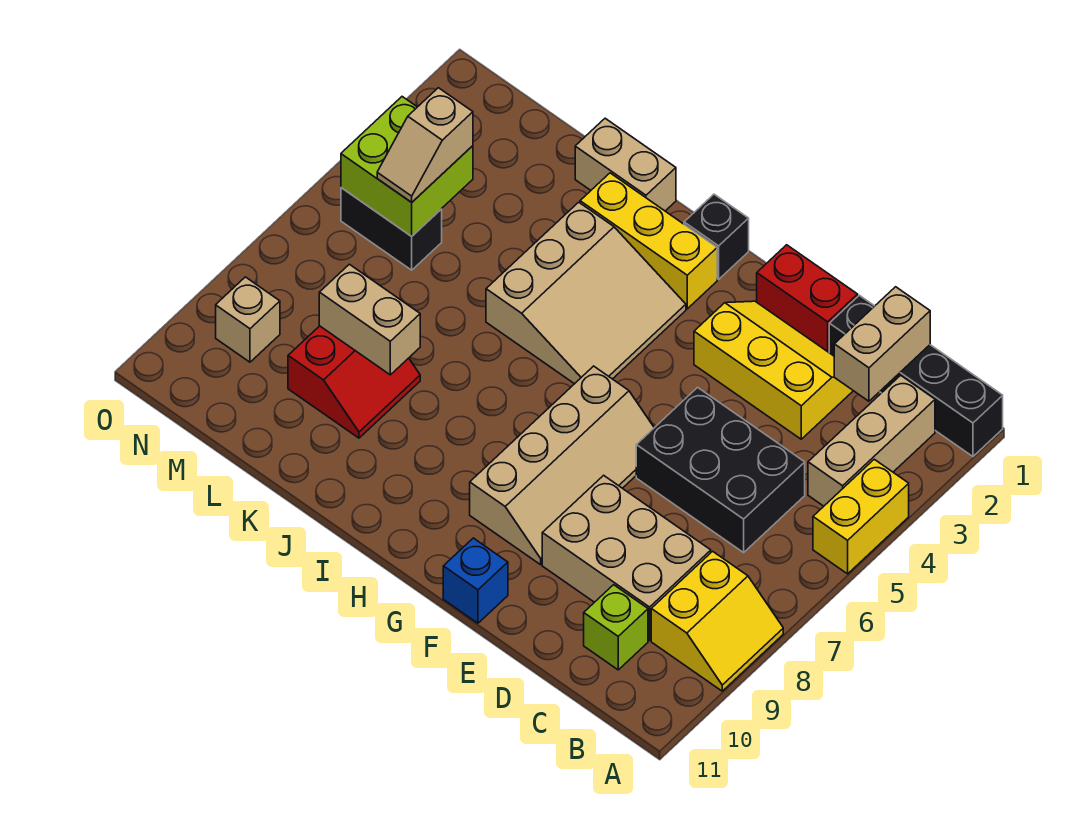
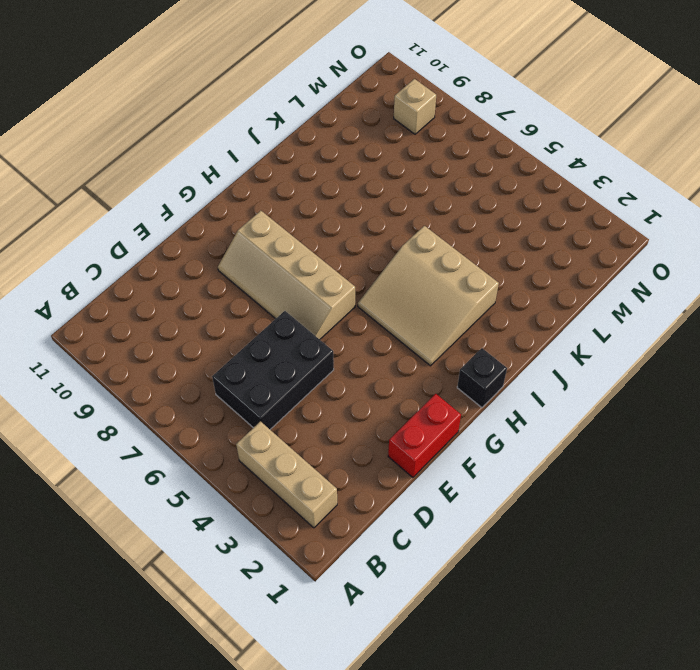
none -> black brick A1:D1 level 1
none -> yellow brick A4:A5 level 1
none -> yellow slope A8:B9 level 1 top B

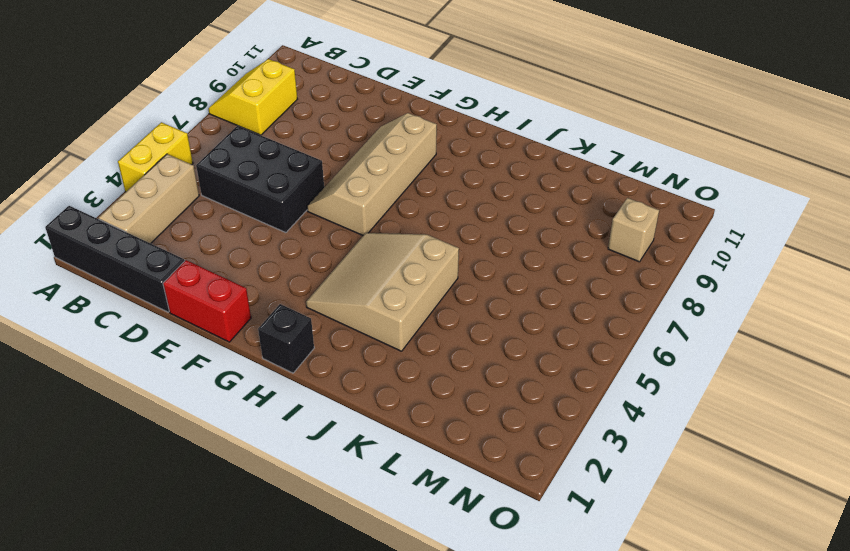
none -> tan brick C8:E9 level 1
none -> lime brick C10 level 1
none -> yellow slope D2:F3 level 1 top 3

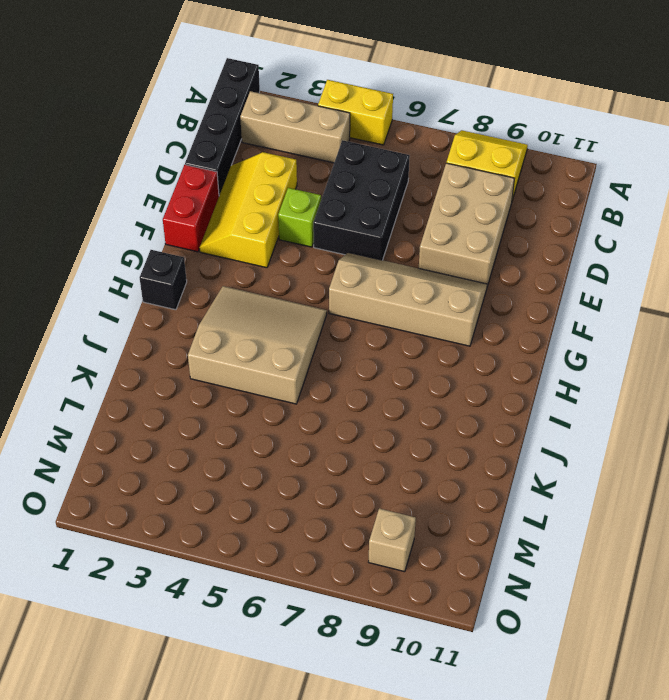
lime brick E4 level 1 -> lime brick C10 level 1
none -> blue brick F11 level 1
none -> yellow brick H2:J2 level 1
none -> tan brick J1:K1 level 1

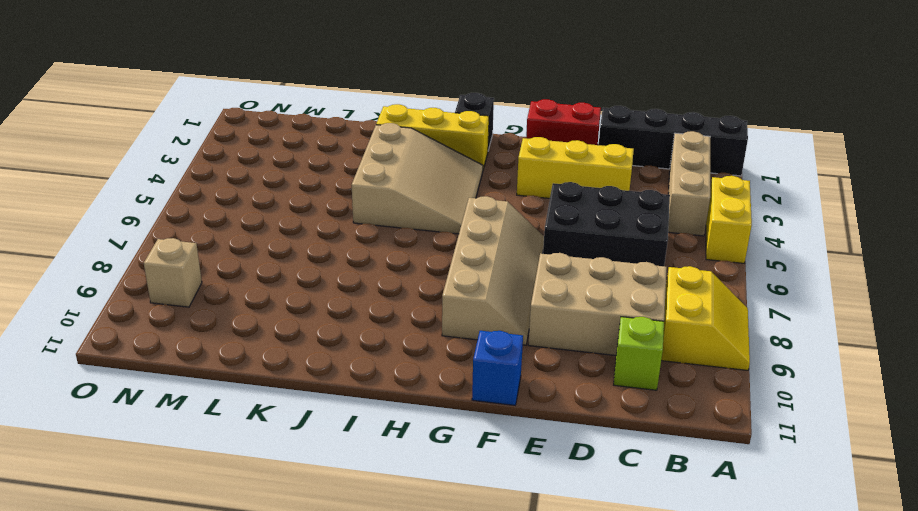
none -> tan brick J1:K1 level 1
none -> red slope K8:L9 level 1 top L
none -> black brick M5:N5 level 1

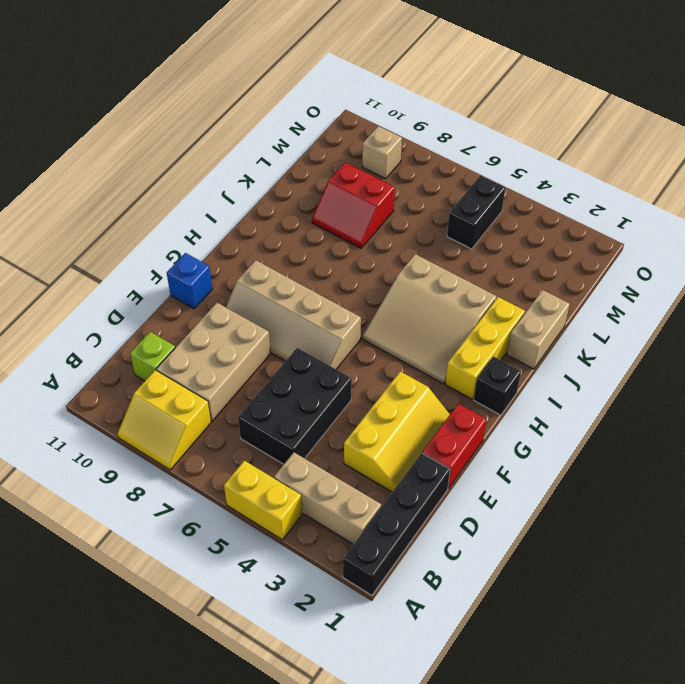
none -> tan brick C1:C2 level 2
none -> tan brick K8:L8 level 2
none -> lime brick M4:N5 level 2

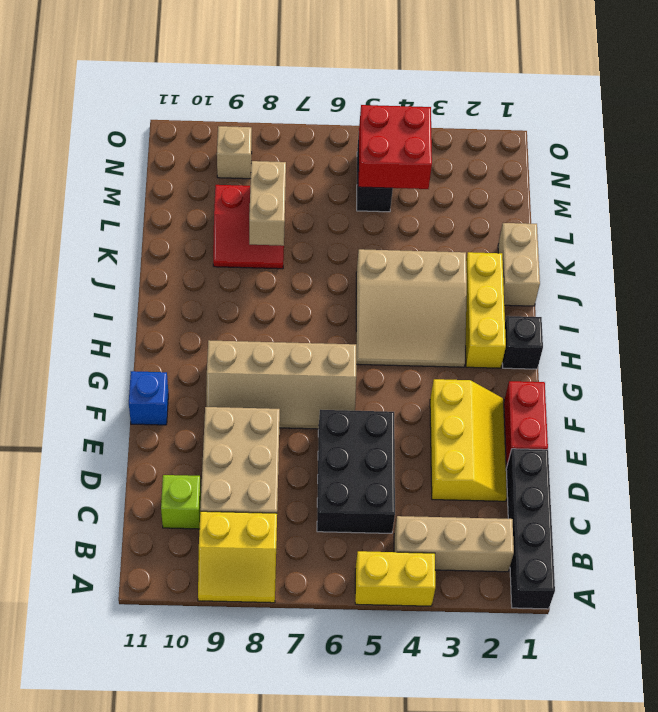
red brick M4:N5 level 2 -> lime brick M4:N5 level 2
none -> tan brick C1:C2 level 2
none -> tan slope M4:M5 level 3 top 4

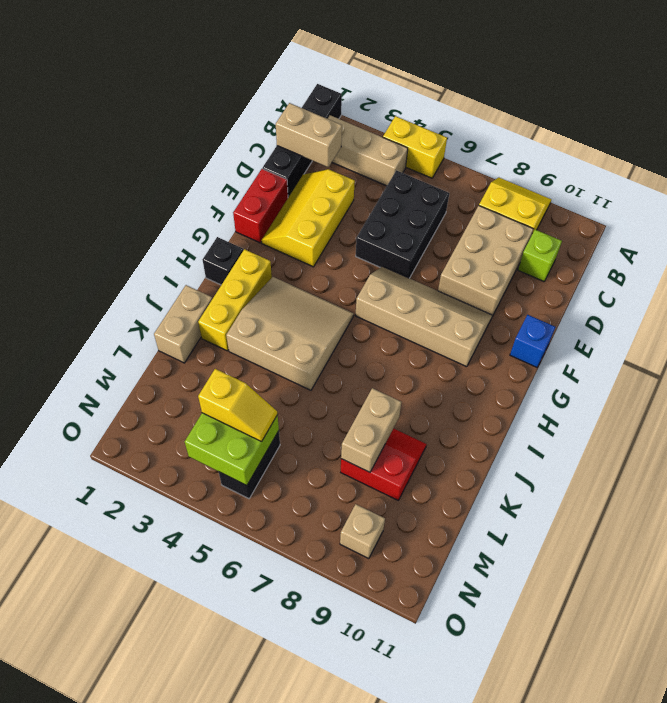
yellow slope M4:M5 level 3 top 4 -> tan slope M4:M5 level 3 top 4

